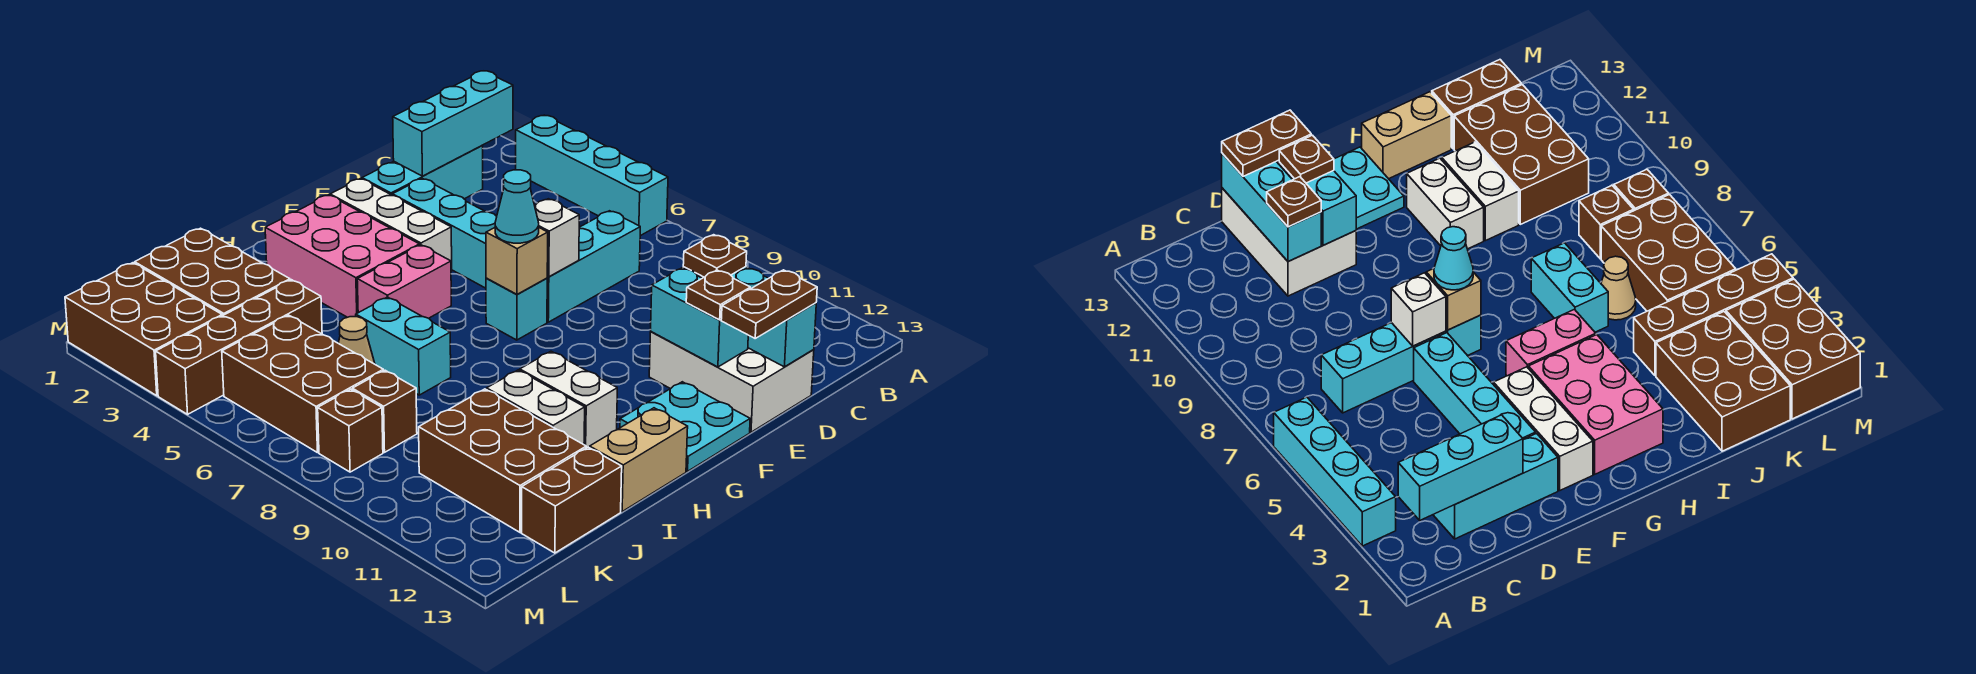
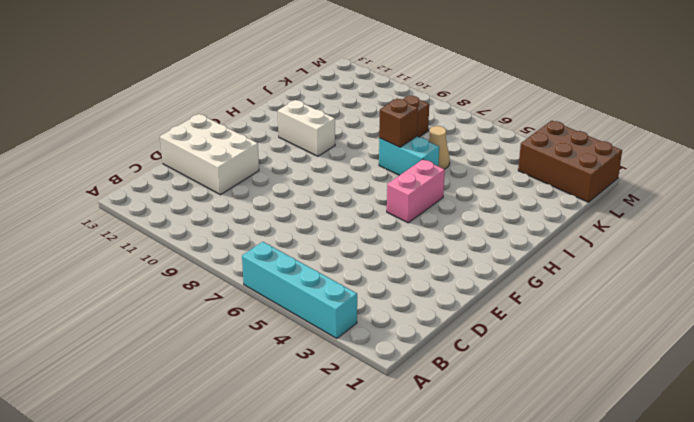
brown brick I7 level 2 -> brown brick L8 level 1
none -> cyan brick C2:E2 level 1
none -> cyan brick C7:E7 level 1
none -> cyan brick E3:E6 level 1
none -> white brick F2:F4 level 1

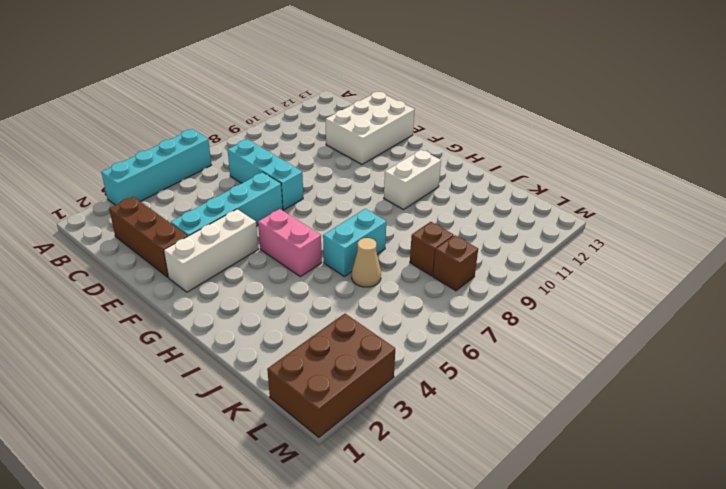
brown brick C2:E2 level 1 -> cyan brick C2:E2 level 1
none -> cyan brick F7 level 1
none -> cyan plate F12:G13 level 1
none -> pink brick G2:H4 level 1
none -> tan brick H13:I13 level 1

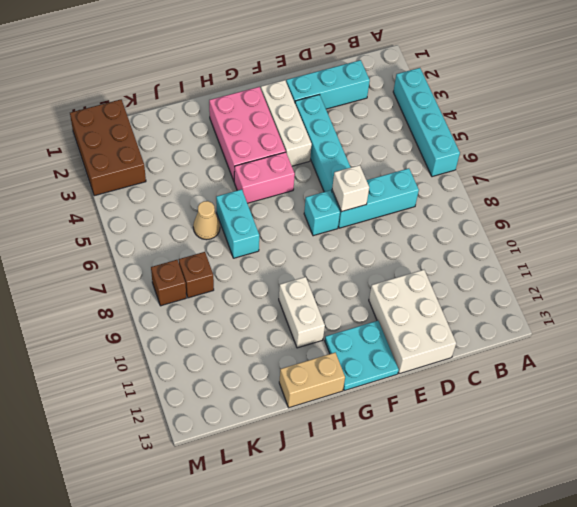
none -> white brick I10:I11 level 1
none -> brown brick J1:K3 level 1
none -> brown brick J4:M4 level 1
none -> brown brick J10:K12 level 1

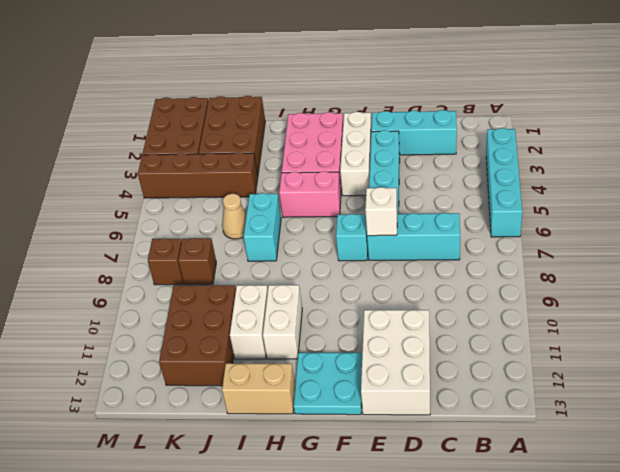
none -> brown brick J13:K13 level 1
none -> brown brick K5:L7 level 1
none -> cyan brick B2:D2 level 2
none -> cyan brick D11:D13 level 2

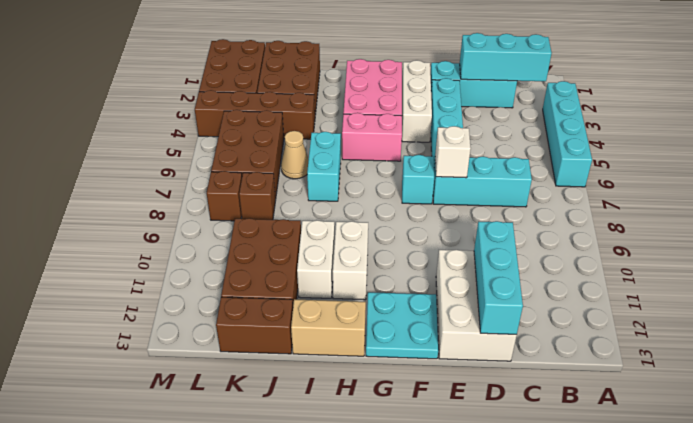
none -> cyan brick E11:E12 level 2
none -> tan brick F7 level 2
none -> brown plate D11 level 3
none -> brown plate D13:E13 level 3

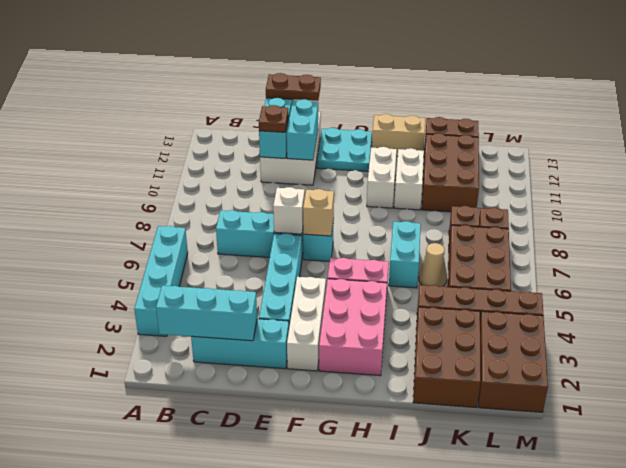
none -> brown plate E12 level 3
none -> cyan cone F7 level 3

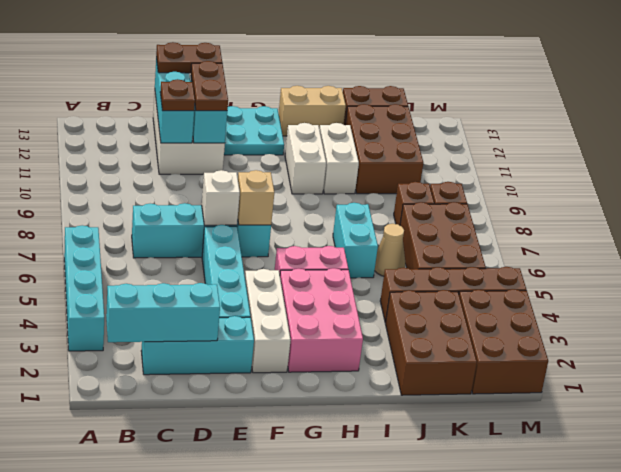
brown plate E11:E12 level 3 -> brown plate E12 level 3
none -> cyan cone F7 level 3

